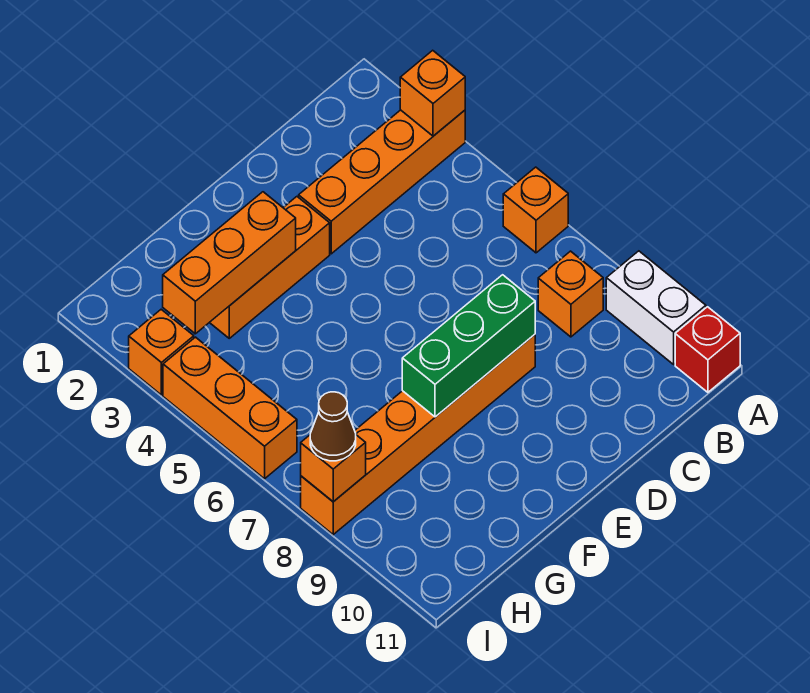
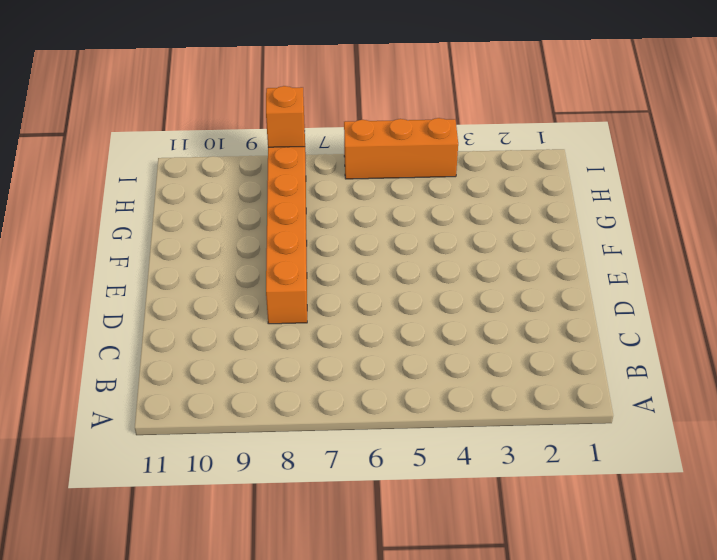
none -> orange brick A3:D3 level 1
none -> orange brick A6 level 1
none -> white brick A9:A10 level 1

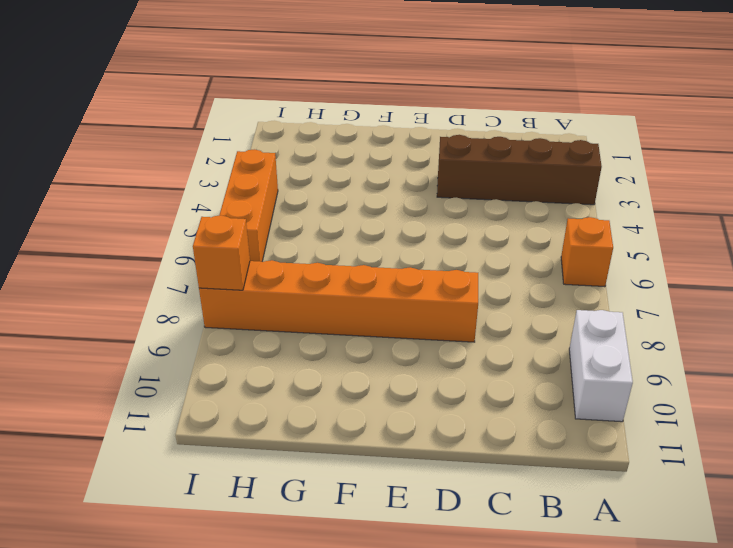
brown brick A3:D3 level 1 -> orange brick A3:D3 level 1
none -> red brick A11 level 1
none -> orange brick B8 level 1
none -> orange brick E3:G3 level 1

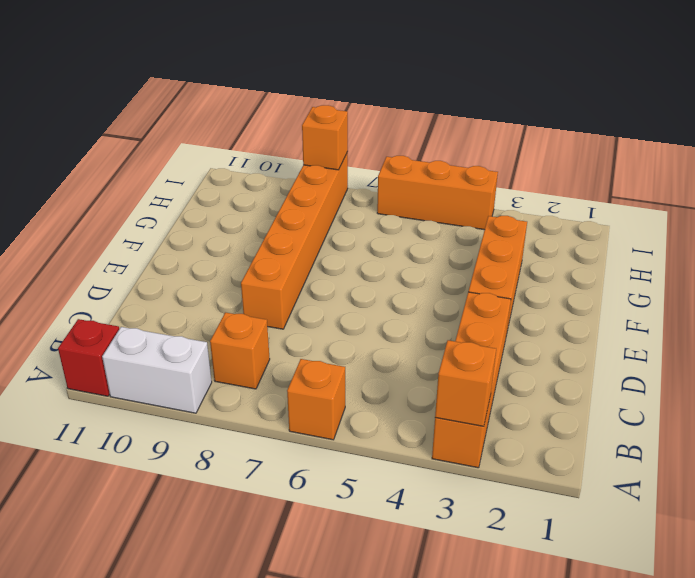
none -> orange brick I3 level 1
none -> green brick D8:F8 level 2
none -> orange brick F3:H3 level 2

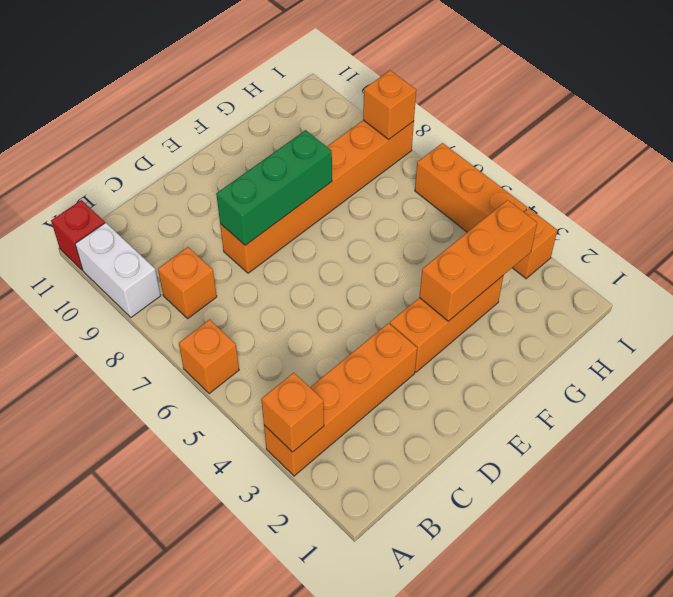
none -> brown cone I8 level 3

